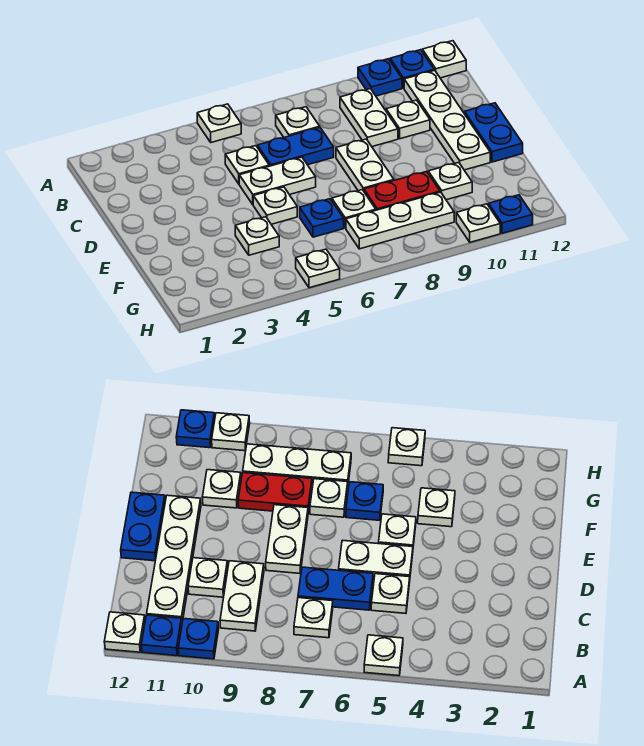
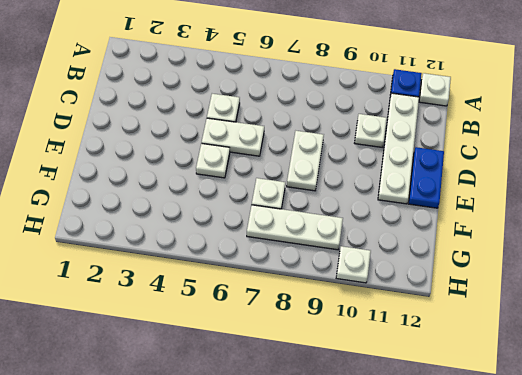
none -> white plate A5 level 1
none -> blue plate A10 level 1
none -> white plate B7 level 1

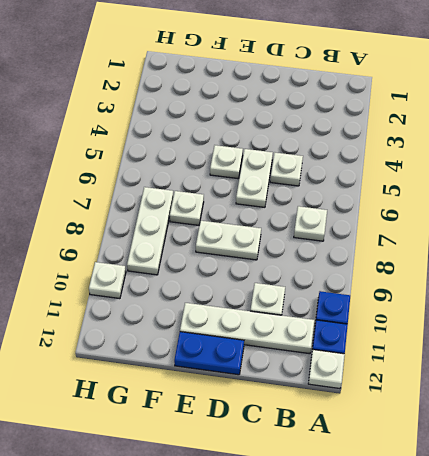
none -> white plate A5 level 1
none -> white plate B9:C9 level 1
none -> blue plate C6:C7 level 1

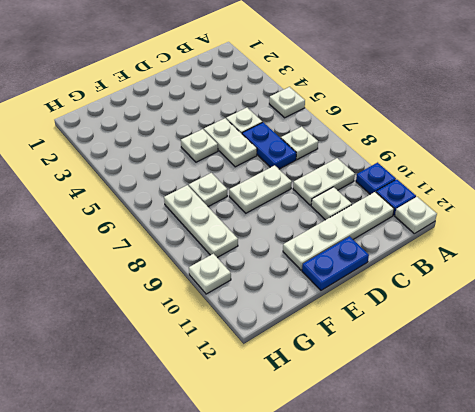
none -> white plate F4 level 1
none -> blue plate F6 level 1
none -> red plate F8:F9 level 1

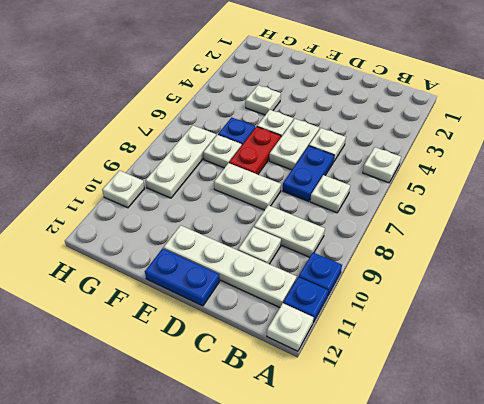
red plate E6:E7 level 1 -> red plate F8:F9 level 1
none -> white plate F10 level 1
none -> white plate H5 level 1
none -> blue plate H11 level 1

